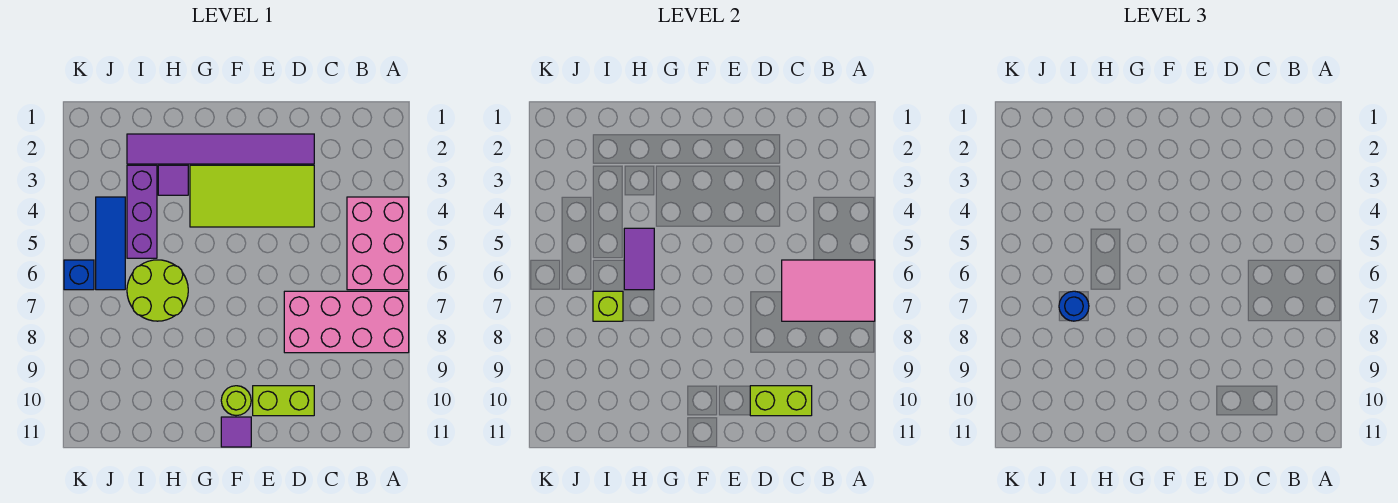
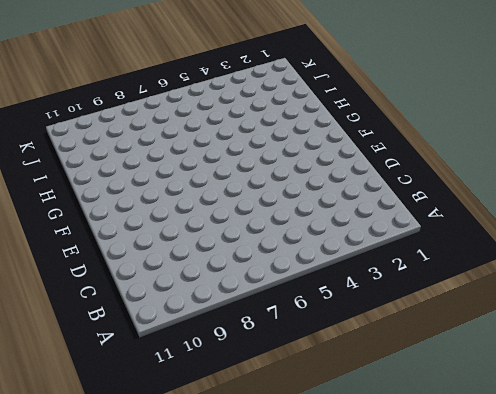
none -> pink brick A4:B6 level 1
none -> pink brick A7:D8 level 1
none -> purple tile D2:I2 level 1

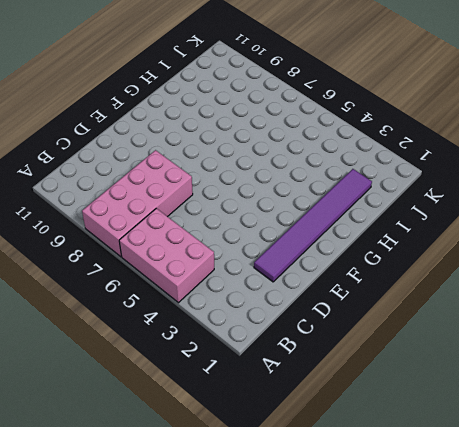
none -> lime tile D3:G4 level 1
none -> lime brick D10:E10 level 1
none -> lime round brick F10 level 1

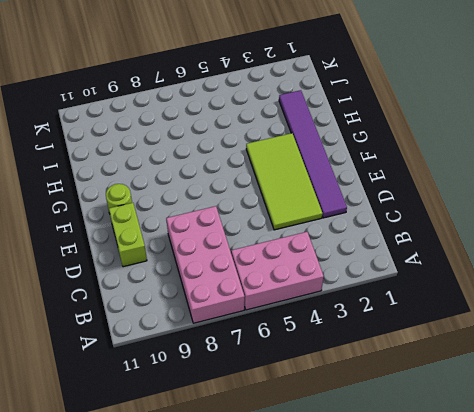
none -> purple tile F11 level 1
none -> purple tile H3 level 1
none -> lime round brick H6:I7 level 1

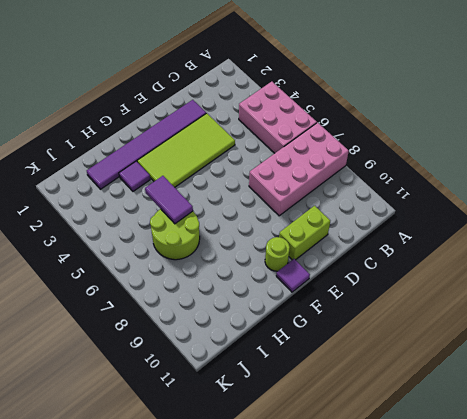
none -> purple brick I3:I5 level 1
none -> blue tile J4:J6 level 1
none -> blue brick K6 level 1

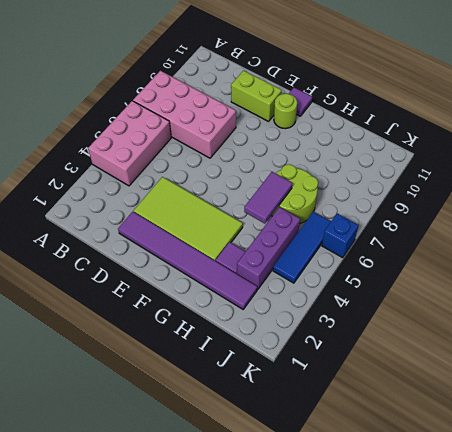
none -> pink tile A6:C7 level 2
none -> lime brick C10:D10 level 2
none -> lime brick I7 level 2

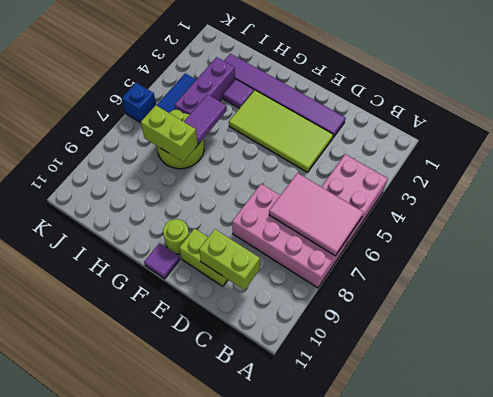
lime brick H7:I7 level 2 -> lime brick I7 level 2
none -> blue round brick I7 level 3

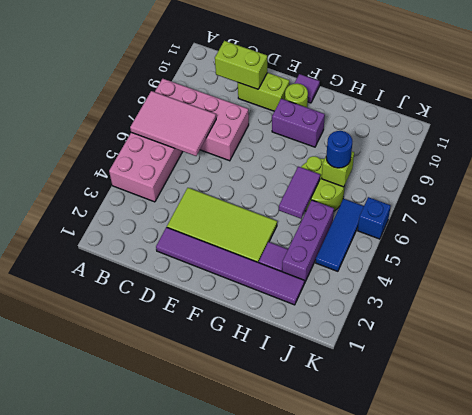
purple brick F9:G9 level 1 -> none

